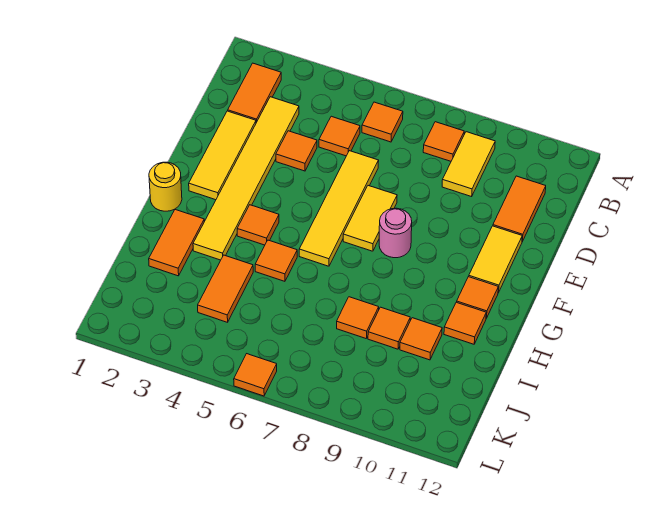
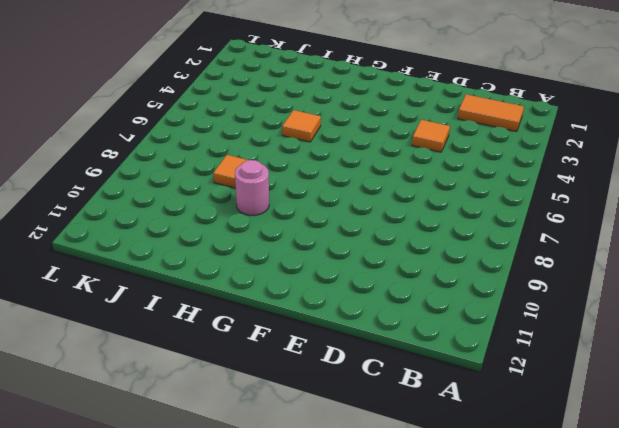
pink round brick H9 level 1 -> pink round brick F8 level 1
none -> orange tile B6 level 1
none -> orange tile B8 level 1
none -> yellow tile B9:C9 level 1

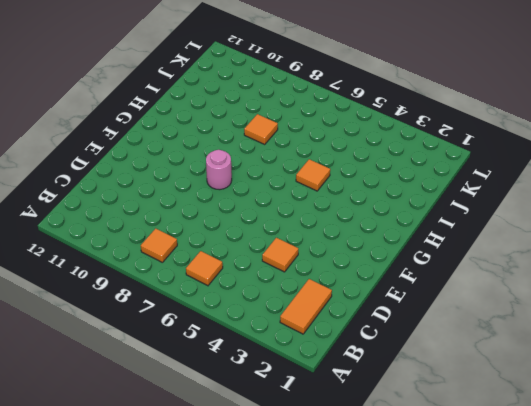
none -> yellow tile B9:C9 level 1
none -> yellow tile C3:H3 level 1
none -> orange tile C5 level 1

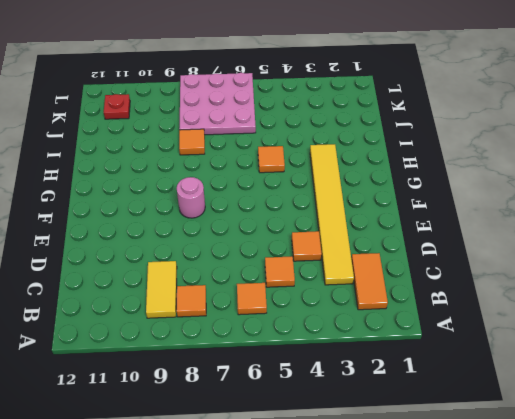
pink plate J6:L8 level 1 -> orange tile L6 level 1
red plate K11 level 1 -> none
none -> orange tile C11:D11 level 1
none -> yellow tile D2:F2 level 1
none -> yellow tile D6:G6 level 1

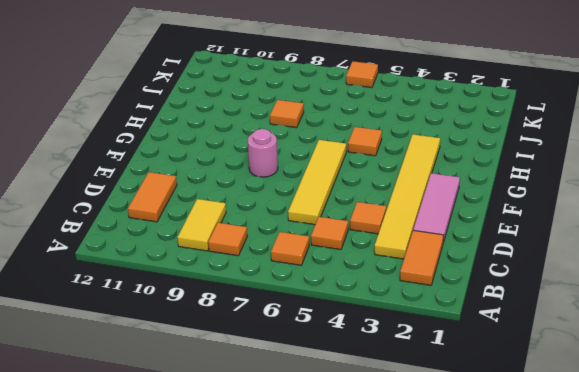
pink tile D2:F2 level 1 -> yellow tile D2:F2 level 1
none -> yellow tile E7:F7 level 1
none -> yellow tile E11:F11 level 1
none -> yellow round brick G1 level 1

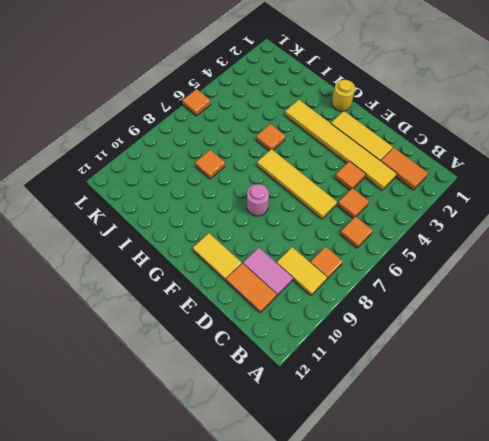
pink tile C10:D10 level 1 -> none
none -> yellow tile E7:F7 level 1
none -> orange tile G4 level 1
none -> orange tile G11 level 1

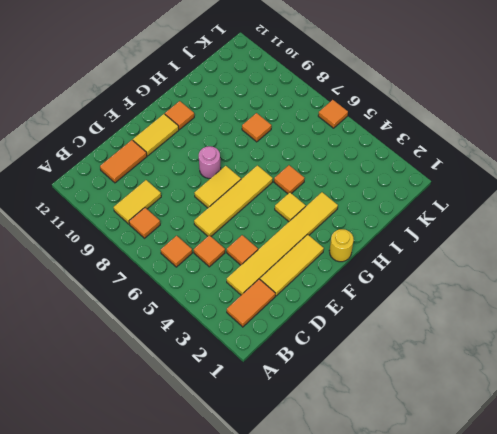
yellow tile G4 level 1 -> orange tile G4 level 1
none -> orange tile H2:I2 level 1
none -> orange tile H11 level 1
none -> orange tile I4:J4 level 1

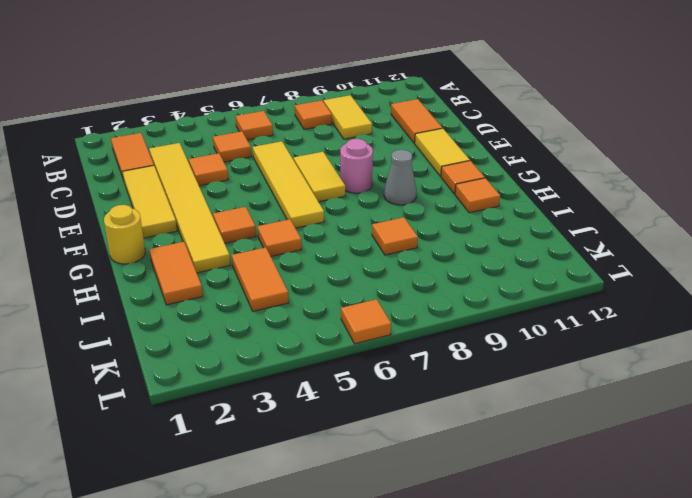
grey cone G9 level 1 -> none
none -> orange tile I9 level 1
none -> orange tile I10 level 1

